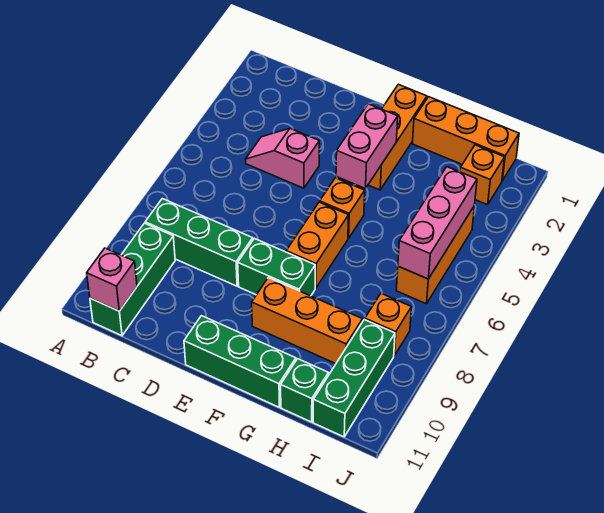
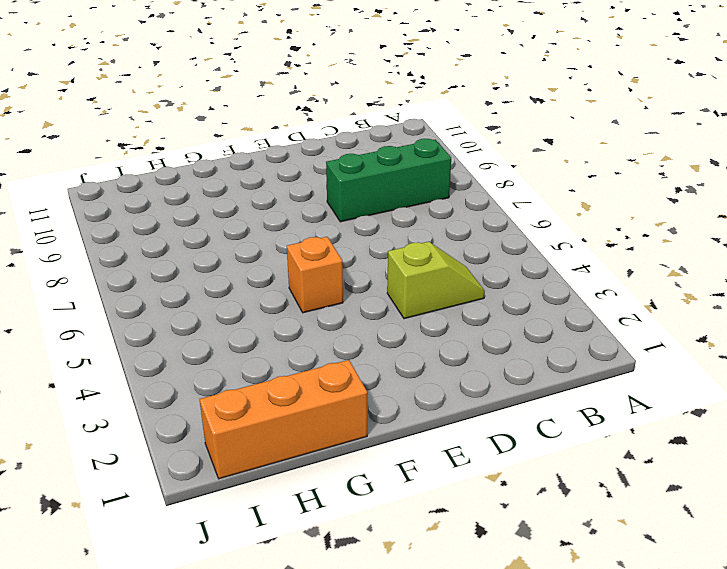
lime slope C4:D4 level 1 top D -> pink slope C4:D4 level 1 top D
none -> green brick B9:B11 level 1
none -> green brick E8:F8 level 1
none -> green brick E11:G11 level 1

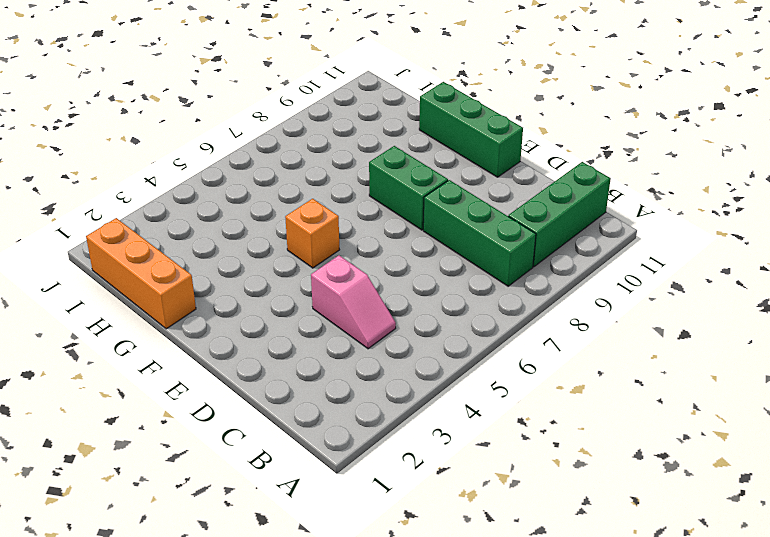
none -> orange brick F1:F3 level 1
none -> orange brick F6:F7 level 1
none -> orange brick F9:H9 level 1

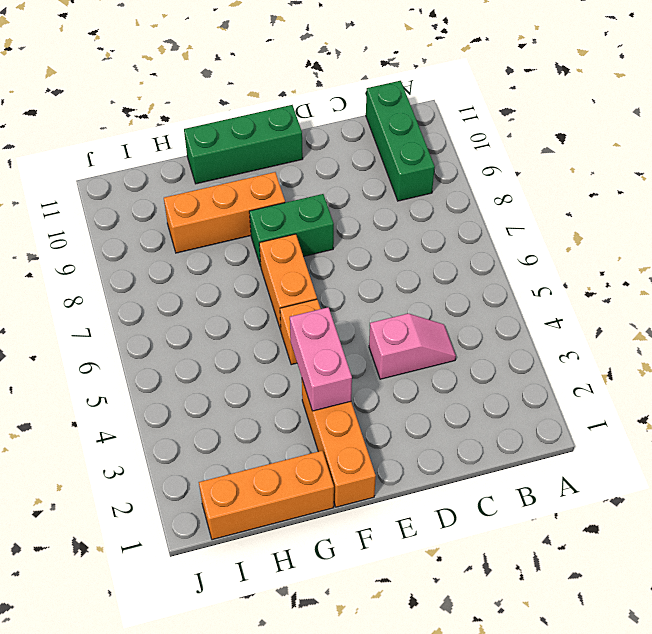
none -> green brick B8:D8 level 1
none -> green brick H11 level 1
none -> orange brick I2 level 1

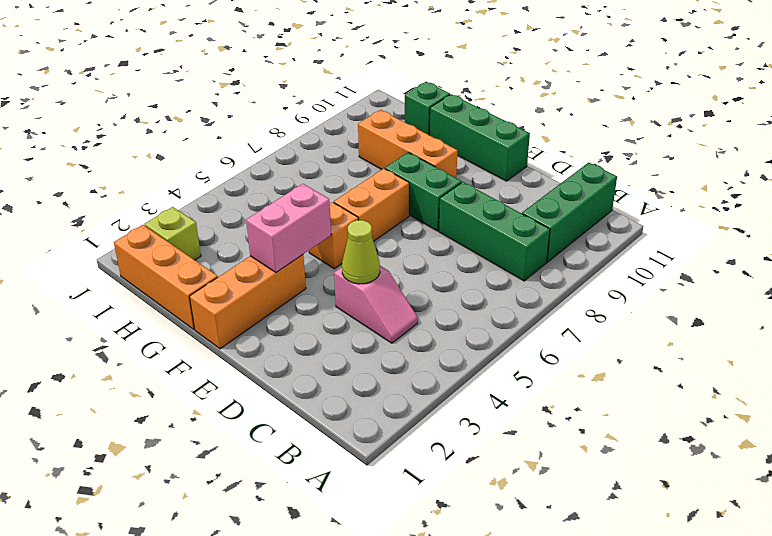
lime cone D4 level 2 -> none
lime brick I2 level 1 -> orange brick I2 level 1
none -> orange brick I4:I6 level 1
none -> orange brick I8 level 1
none -> green brick I9:I11 level 1

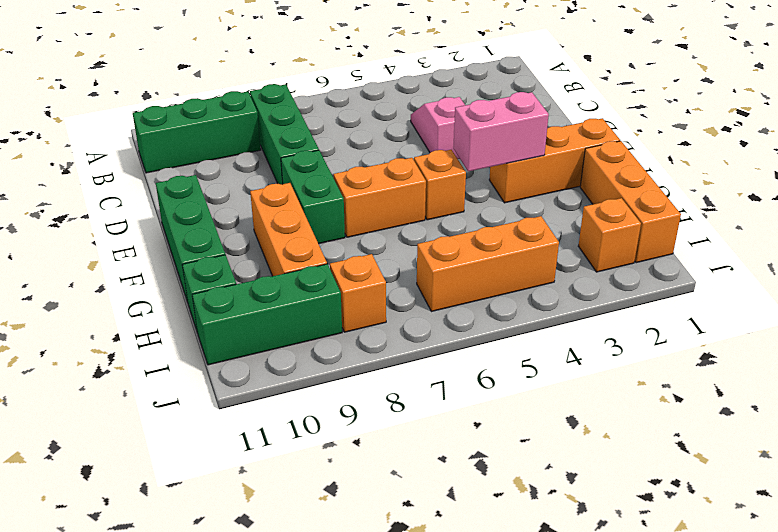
none -> pink brick B11 level 2
none -> pink brick I4:I6 level 2

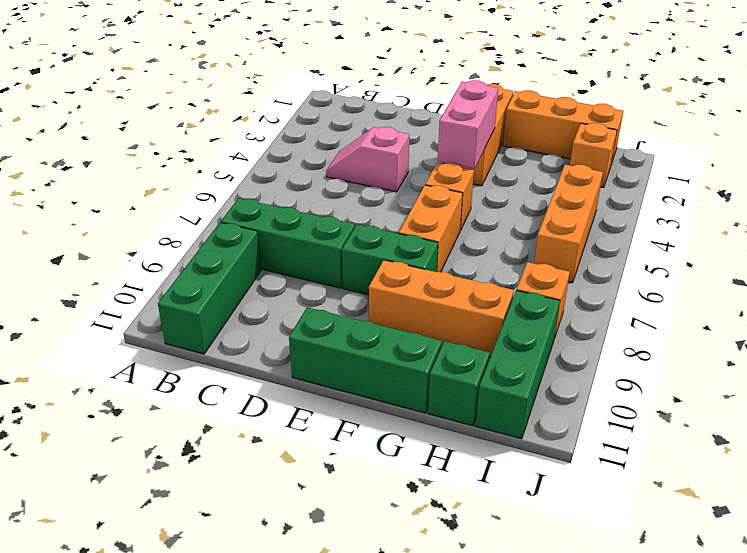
none -> pink brick B11 level 2
none -> pink brick I4:I6 level 2

